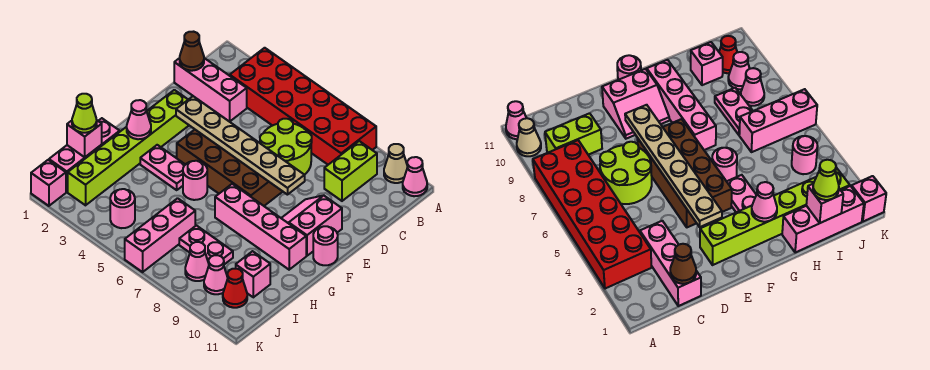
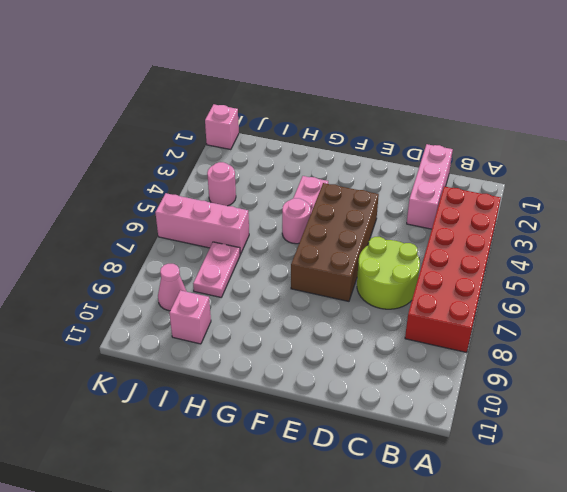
none -> tan cone A10 level 1
none -> pink cone A11 level 1
none -> lime brick B9:C9 level 1

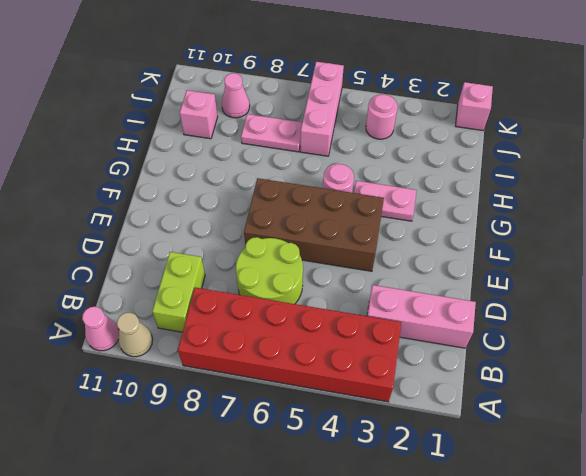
none -> lime brick E2:J2 level 1
none -> pink slope E9:F10 level 1 top 10
none -> pink round brick F11 level 1

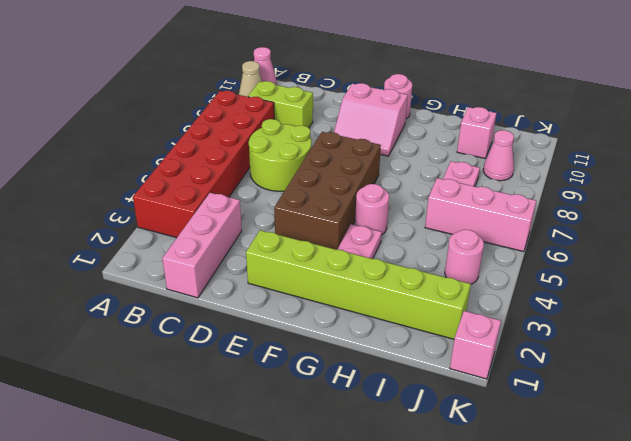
none -> pink brick G7:G10 level 1
none -> pink brick H1:J1 level 1
none -> pink cone J8 level 1

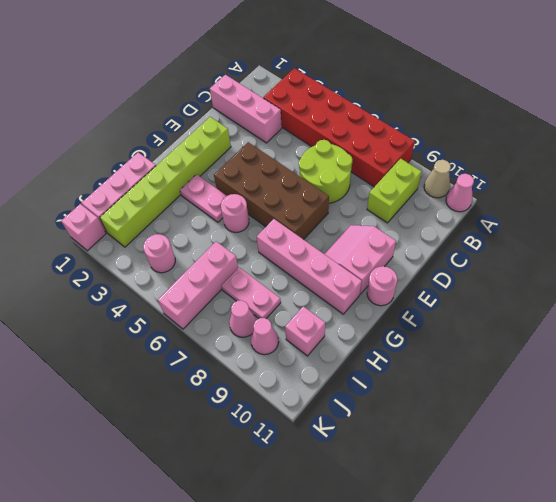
none -> red cone J10 level 1
none -> brown cone C1 level 2
none -> tan plate E3:E8 level 2

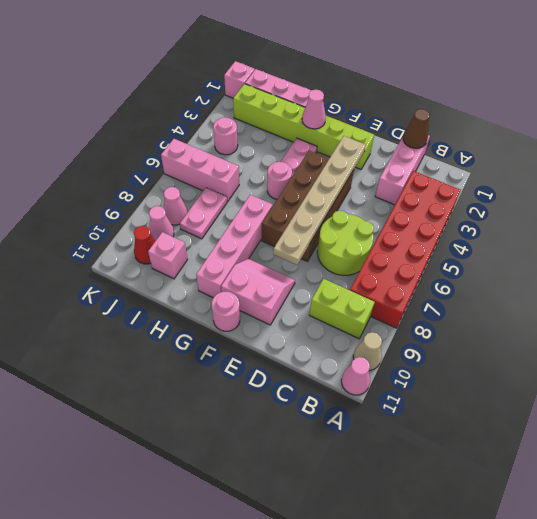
none -> pink brick I1 level 2
none -> lime cone I1 level 3

